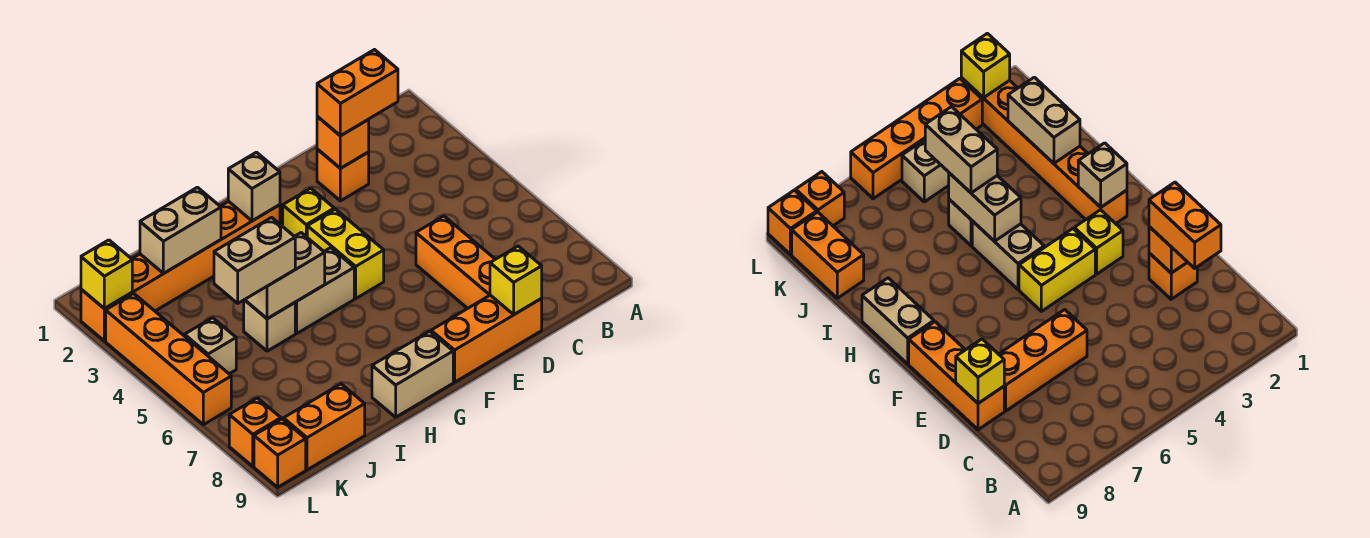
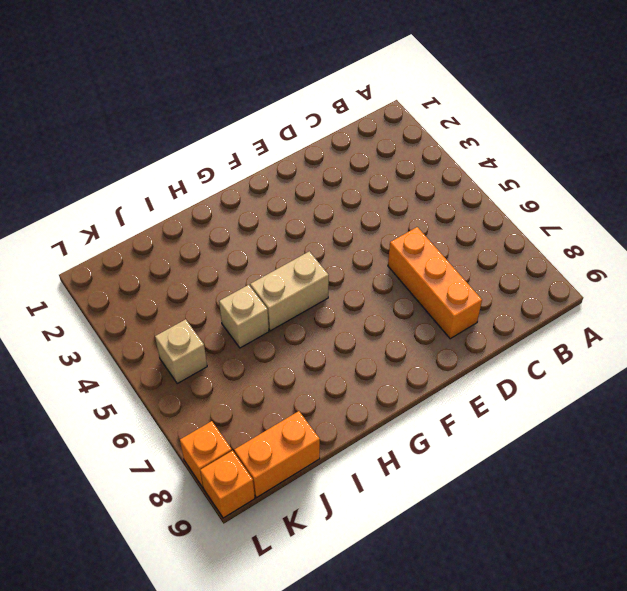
none -> orange brick D2 level 1
none -> orange brick D9:F9 level 1
none -> yellow brick F3 level 1

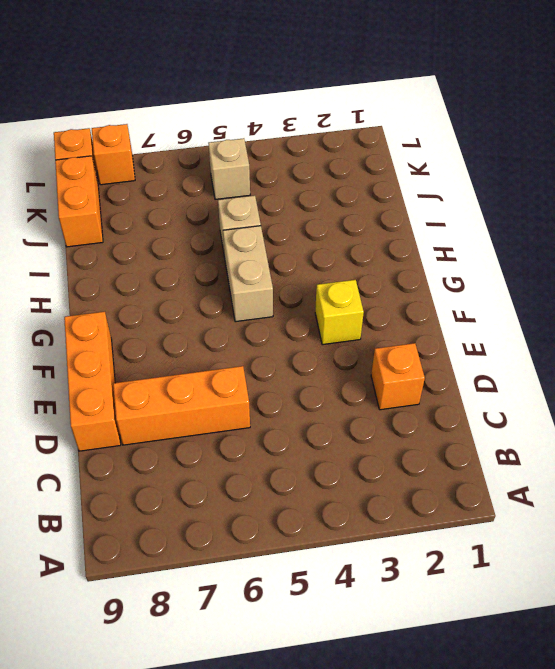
none -> yellow brick F4:F5 level 1
none -> orange brick G2:L2 level 1
none -> tan brick G9:H9 level 1

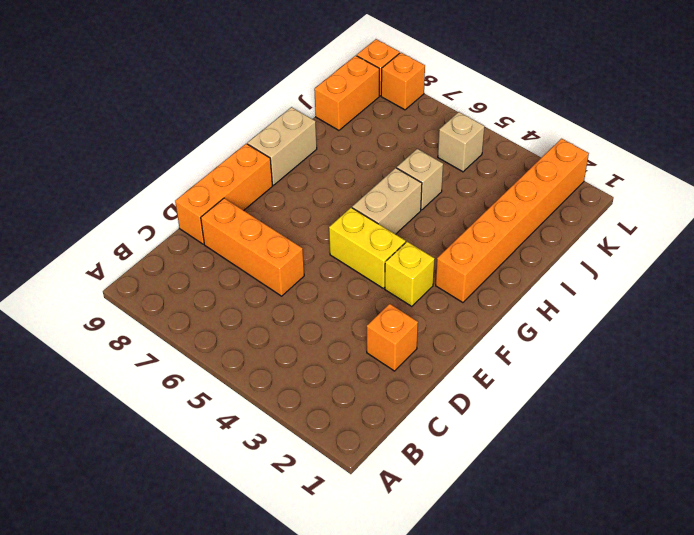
none -> orange brick L3:L6 level 1
none -> orange brick D2 level 2
none -> yellow brick D9 level 2

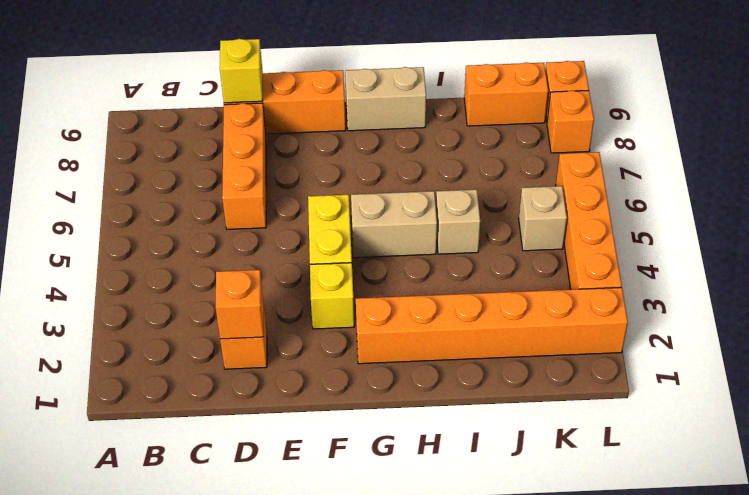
none -> tan brick G2 level 2
none -> tan brick H5:I5 level 2
none -> tan brick I2:J2 level 2

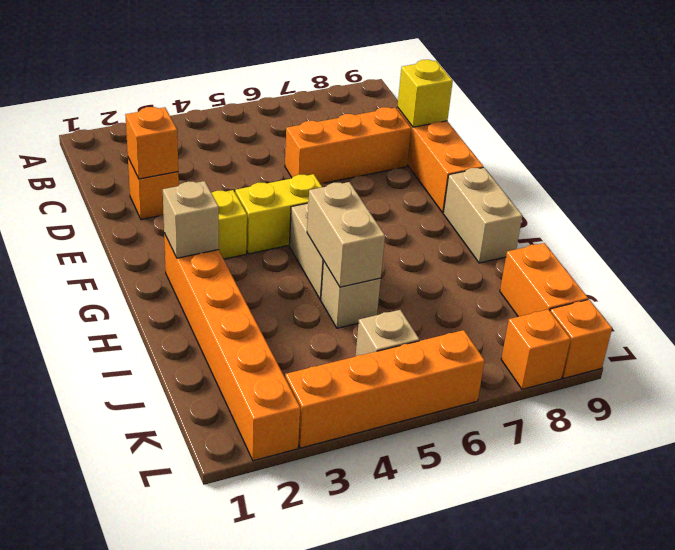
none -> tan brick I2:J2 level 2
none -> yellow brick L2 level 2
none -> orange brick C2:D2 level 3

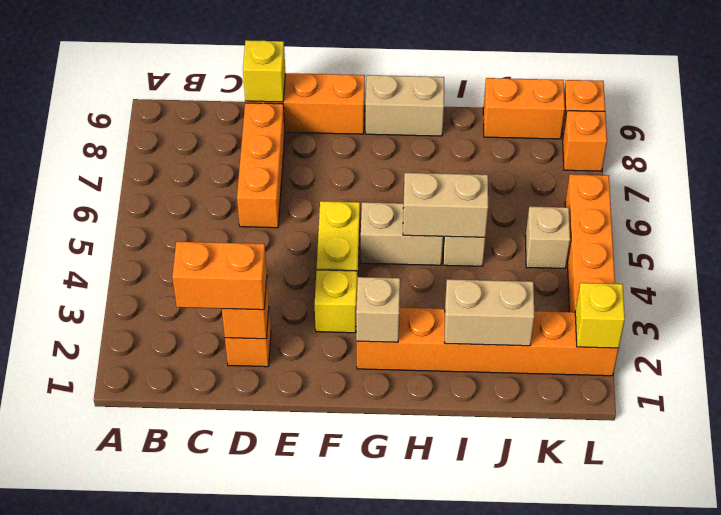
none -> tan brick I5:J5 level 3

